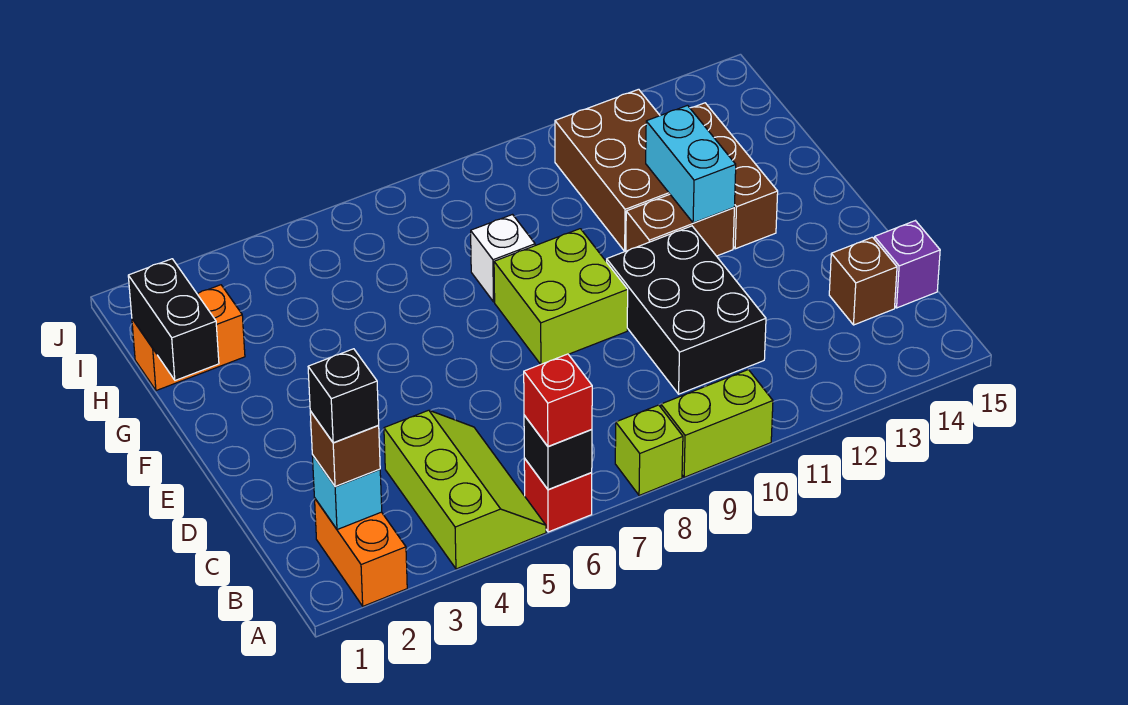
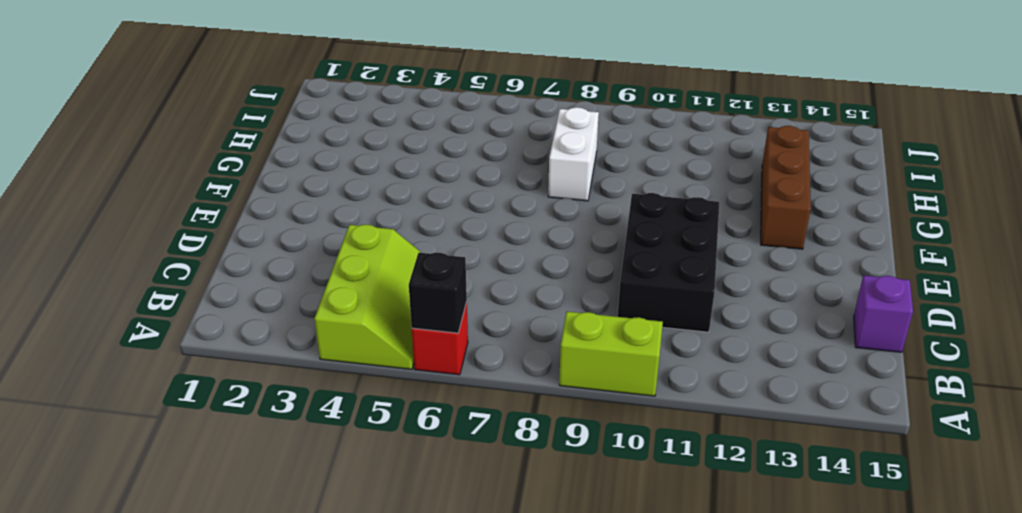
white brick G8:H8 level 1 -> white brick G8 level 1
none -> orange brick A2:B2 level 1
none -> lime brick A8 level 1
none -> brown brick C14 level 1

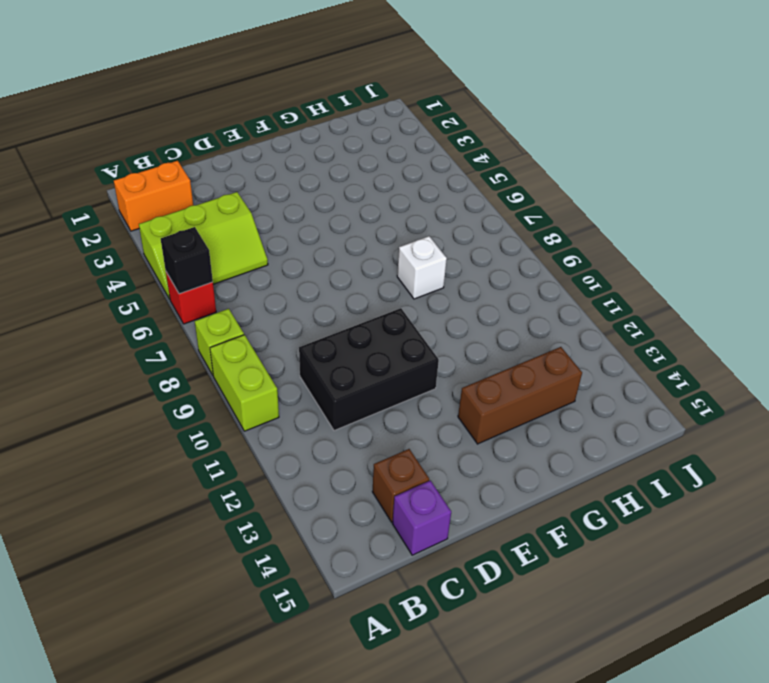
none -> lime brick E8:F9 level 1
none -> brown brick F11:F12 level 1
none -> brown brick G11:I12 level 1

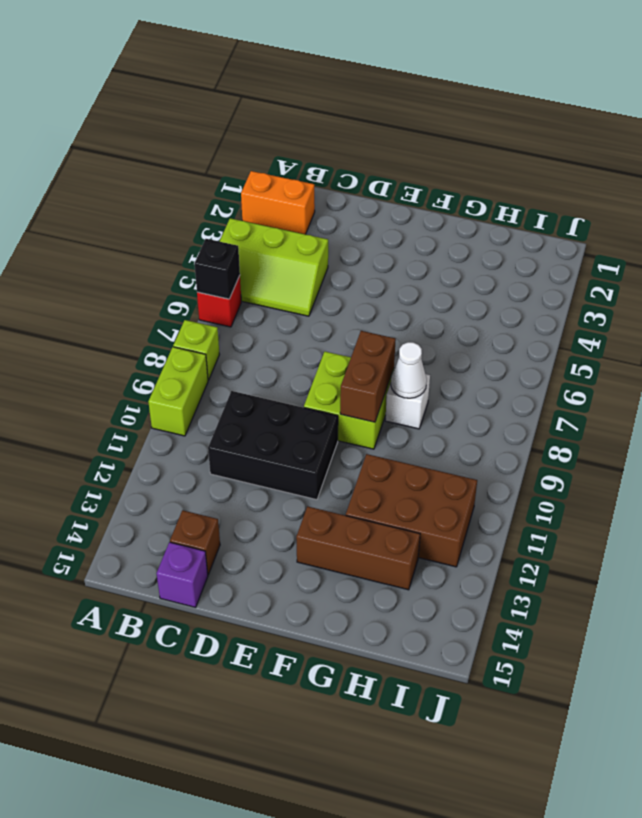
brown brick F8:F9 level 2 -> brown brick F11:F12 level 1
white cone G8 level 2 -> none
none -> orange brick H1:H2 level 1
none -> cyan brick B2 level 2
none -> cyan brick F12:G12 level 2

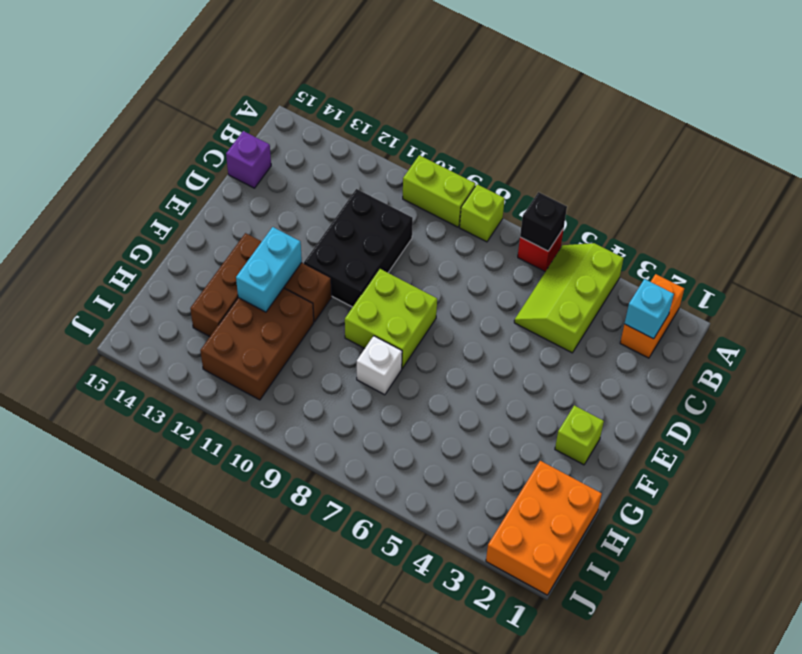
lime brick F2 level 1 -> none
orange brick H1:J2 level 1 -> orange brick H1:H2 level 1
none -> brown brick C14 level 1
none -> black brick G1:H1 level 2
none -> red brick A6 level 3

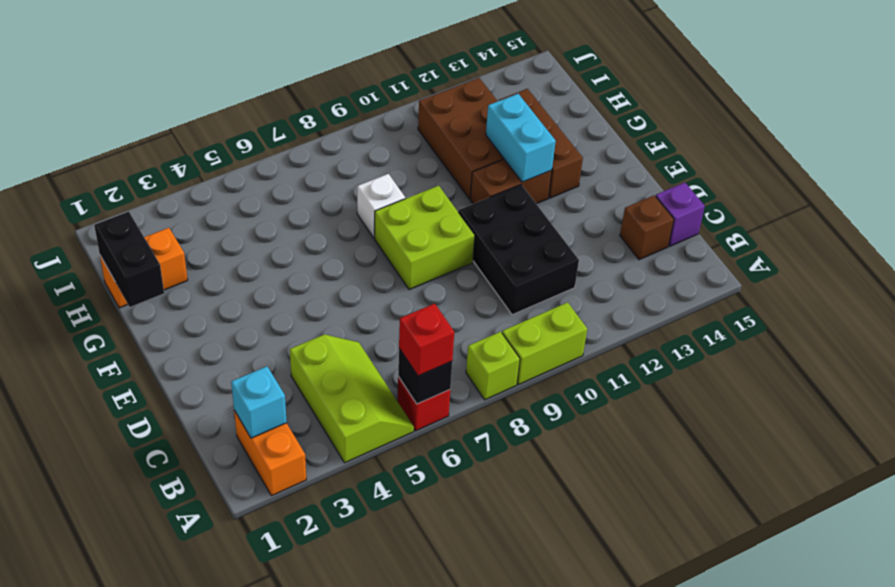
none -> brown brick B2 level 3
none -> black brick B2 level 4

